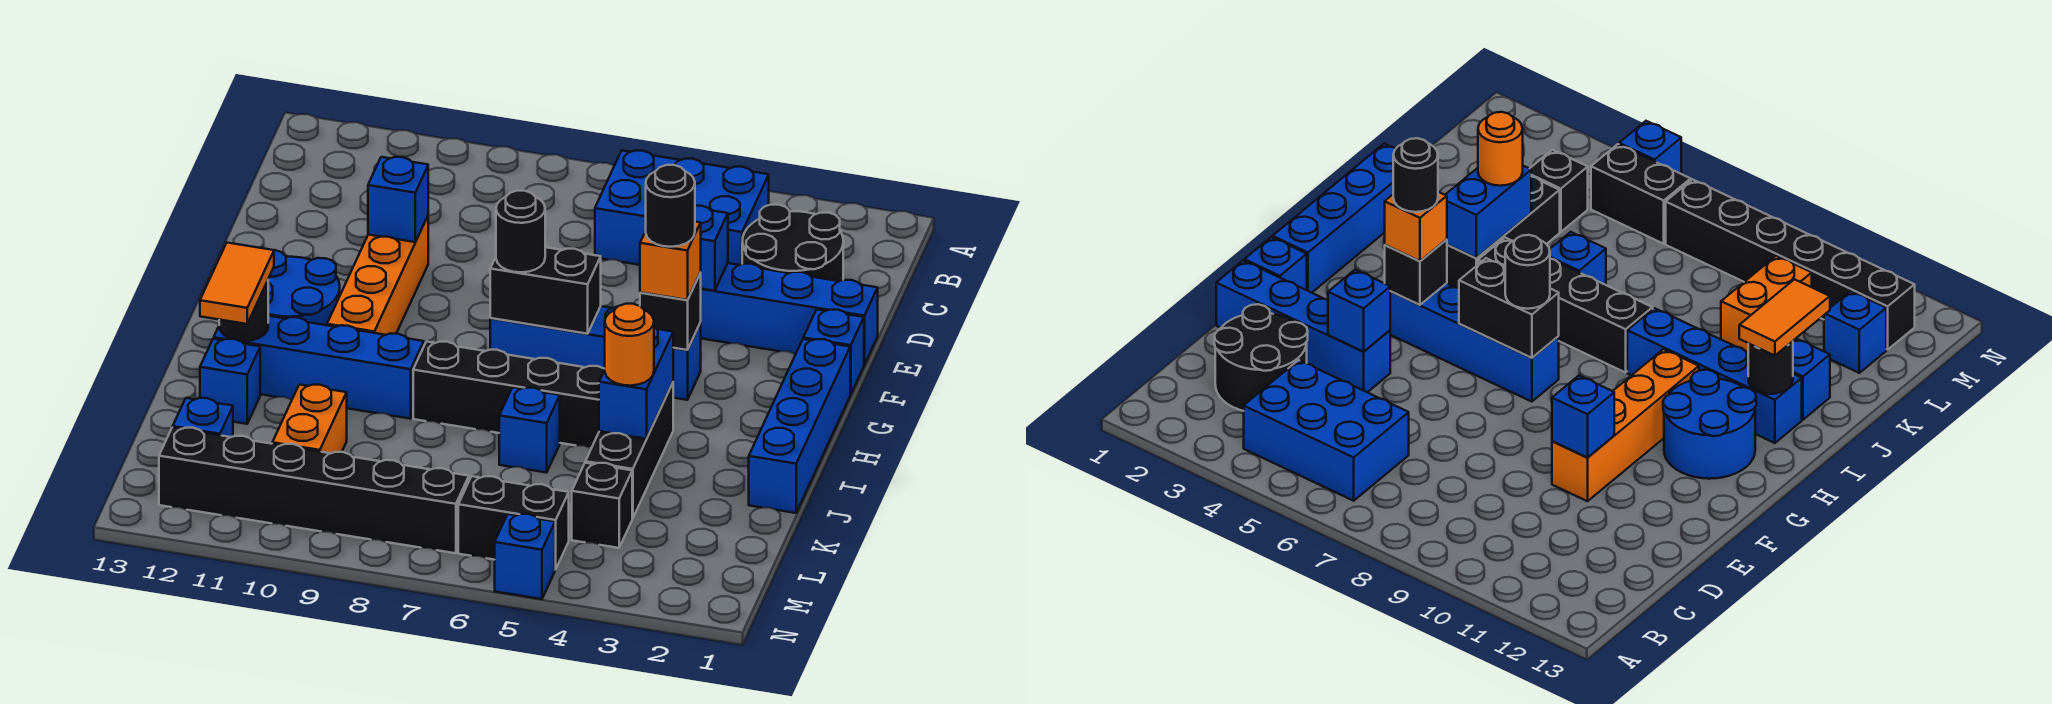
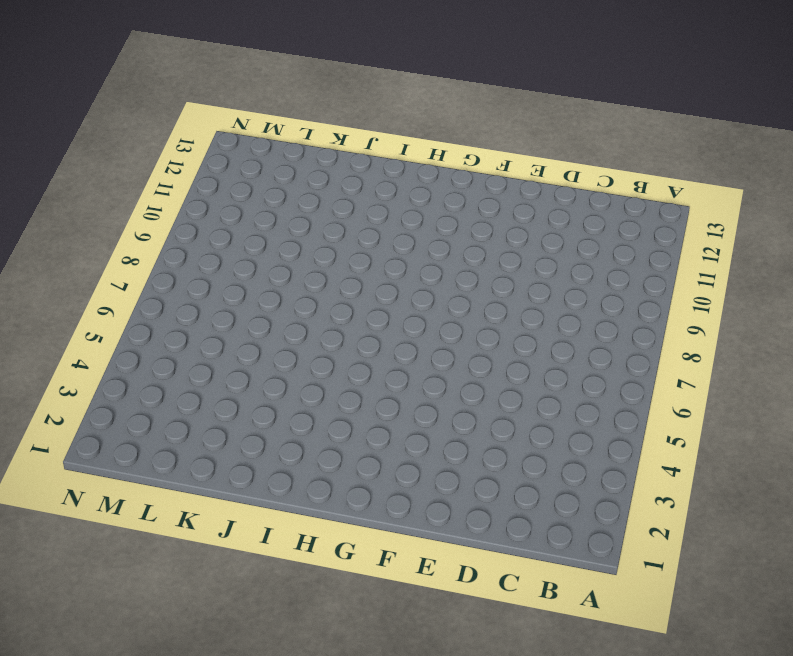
none -> blue brick B4:C6 level 1
none -> black round brick C2:D3 level 1
none -> blue brick E1:E4 level 1
none -> orange brick E10:H10 level 1

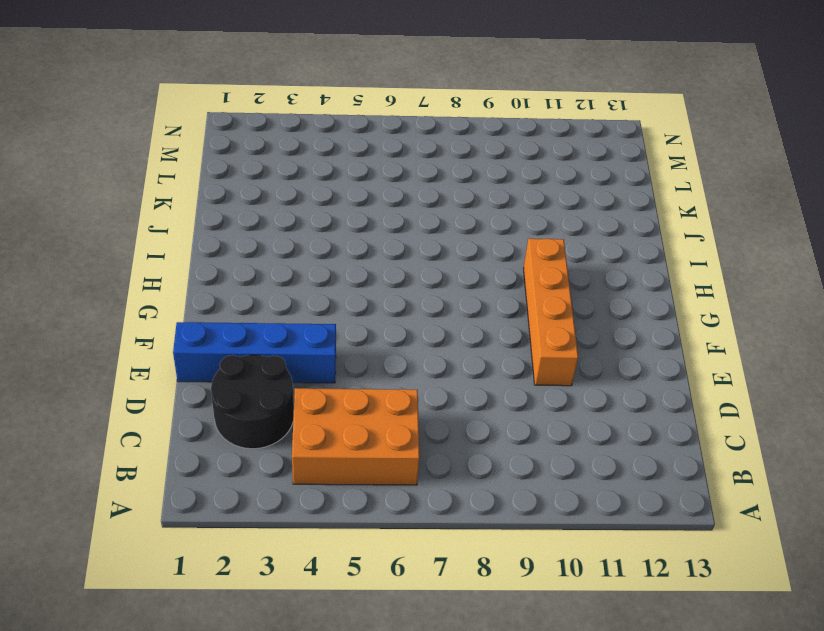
orange brick B4:C6 level 1 -> blue brick B4:C6 level 1
none -> blue brick F1 level 1
none -> blue brick G1:J1 level 1
none -> blue brick G4:G7 level 1
none -> blue round brick G11:H12 level 1

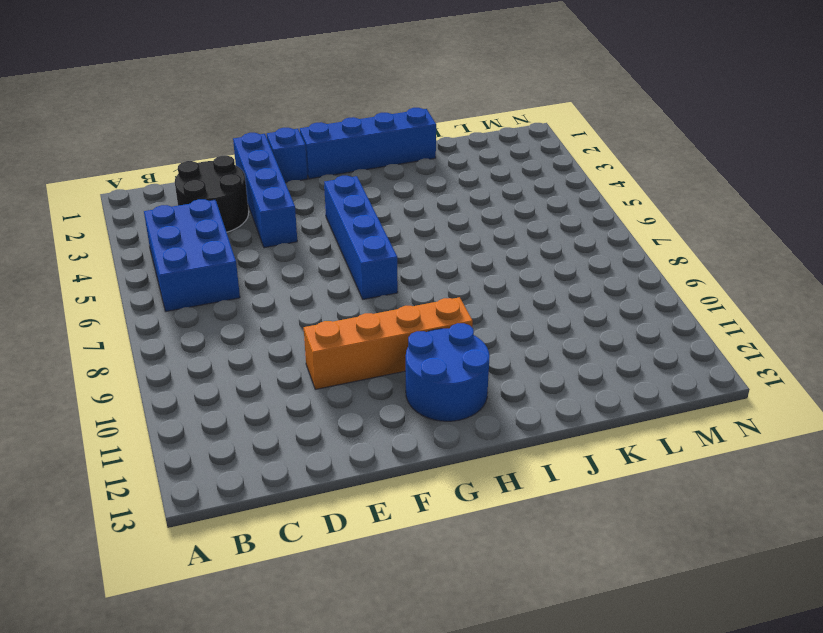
none -> black brick I4:K4 level 1
none -> black brick I5:I8 level 1
none -> blue brick I9:I12 level 1
none -> blue brick J6 level 1

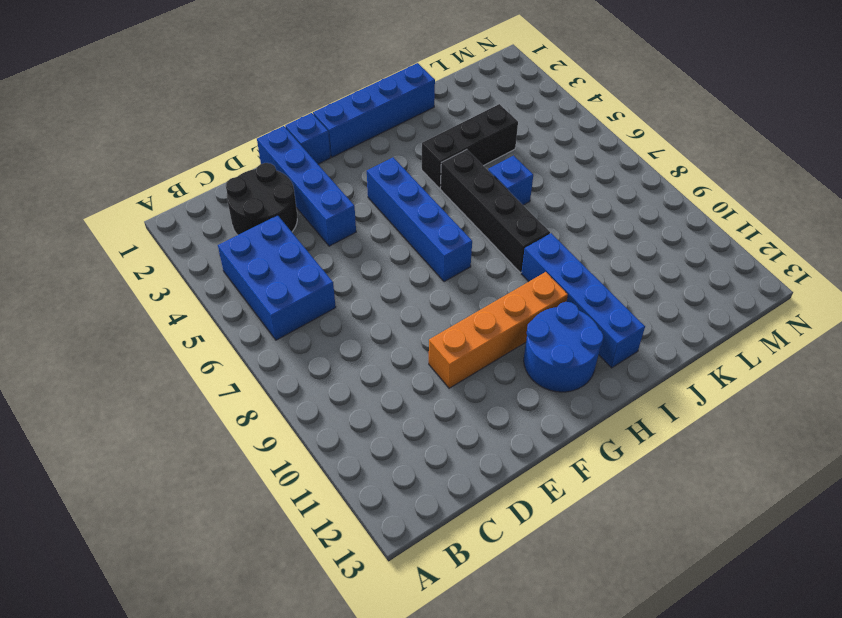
none -> blue brick J12 level 1
none -> orange brick K10:L10 level 1
none -> black brick L4 level 1
none -> blue brick L12 level 1

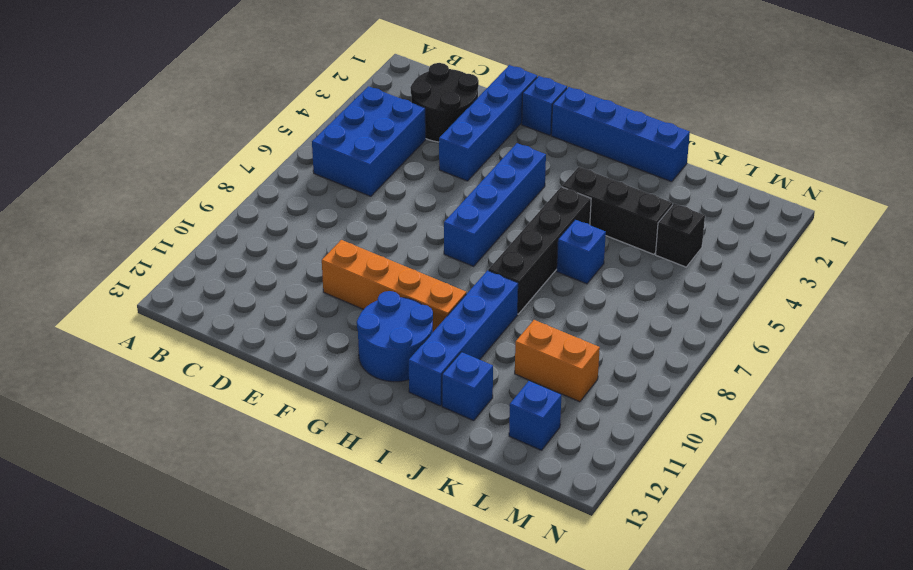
none -> black brick M5:M6 level 1
none -> black brick M7:M12 level 1
none -> blue brick N5 level 1
none -> blue brick E4 level 2

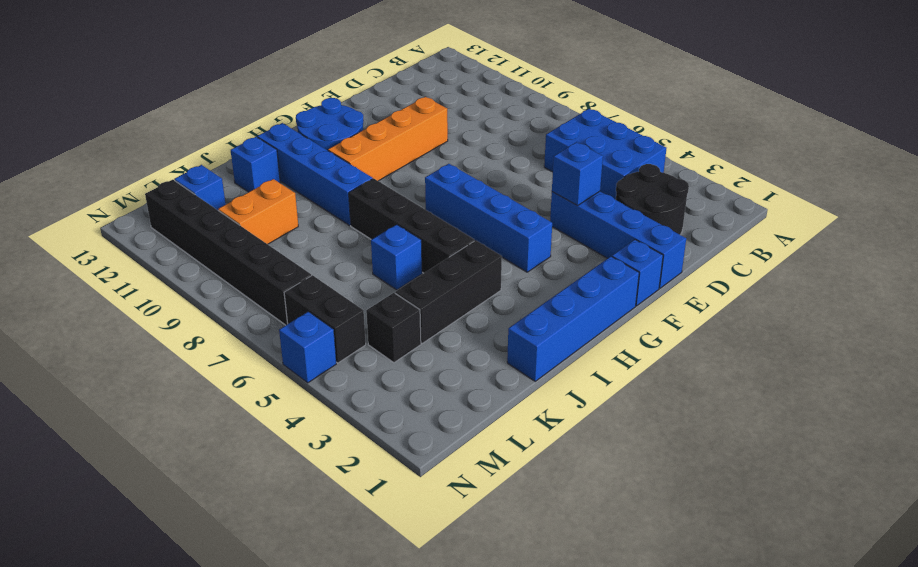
none -> blue brick E10 level 2
none -> black brick G4 level 2
none -> black brick G6:G7 level 2
none -> blue brick I4:J4 level 2

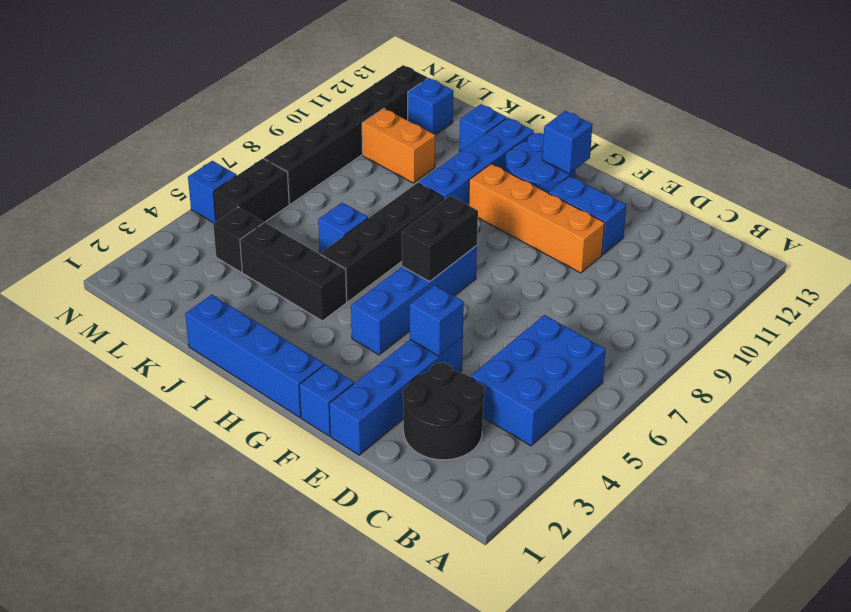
blue brick E11:F11 level 1 -> blue brick I4:J4 level 2
blue brick G12 level 2 -> blue brick E10 level 2
none -> black brick G4 level 2
none -> black round brick I12 level 2
none -> orange brick G4 level 3
none -> black round brick G7 level 3

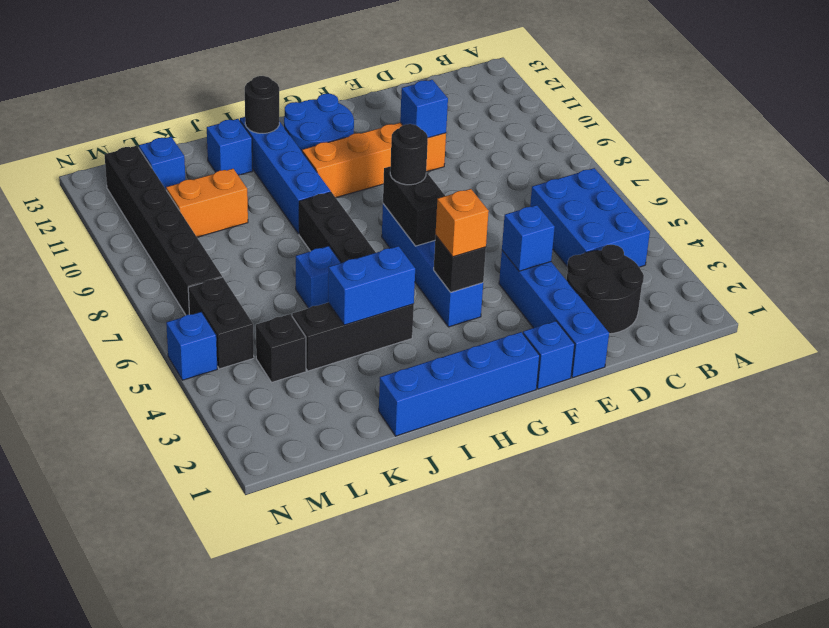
none -> orange tile I12:J12 level 3
none -> orange round brick J4 level 3
none -> black round brick G4 level 4

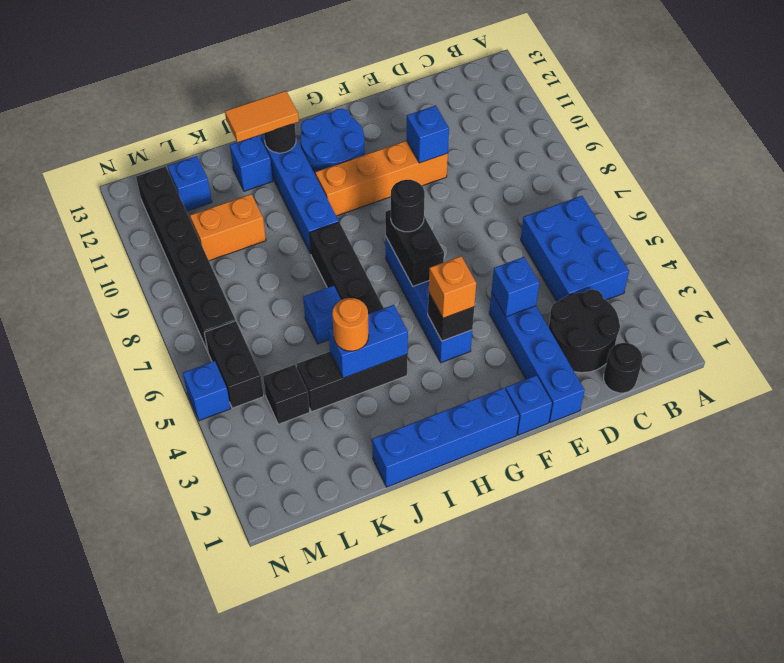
black round brick C1 level 1 -> black round brick G4 level 4

